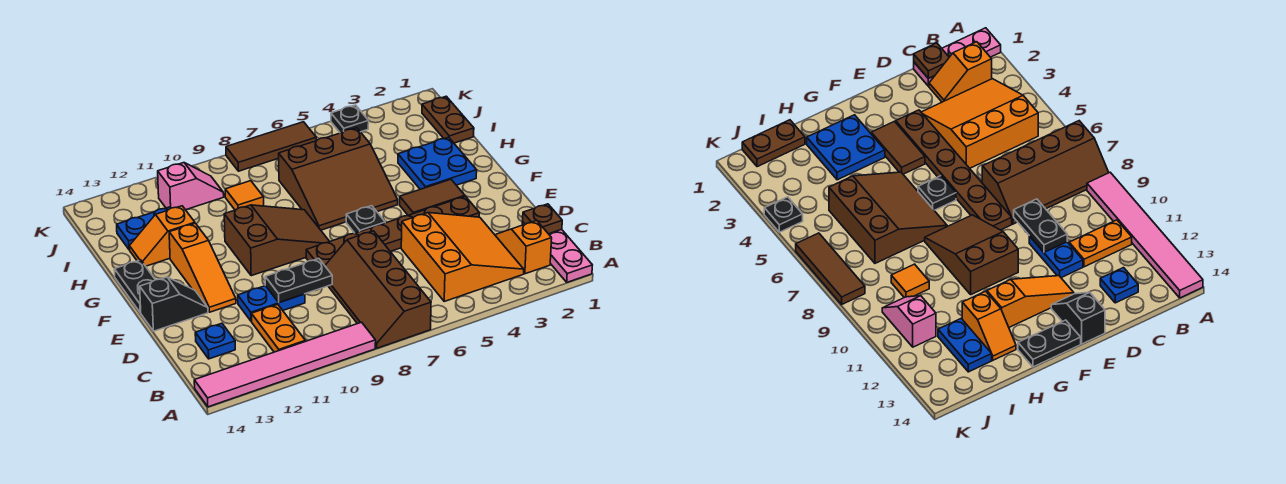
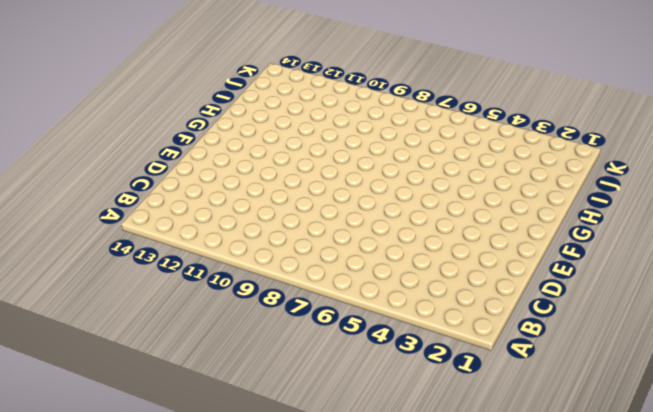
none -> pink plate A1:C1 level 1
none -> brown slope A7:D8 level 1 top 7
none -> pink tile A9:A14 level 1

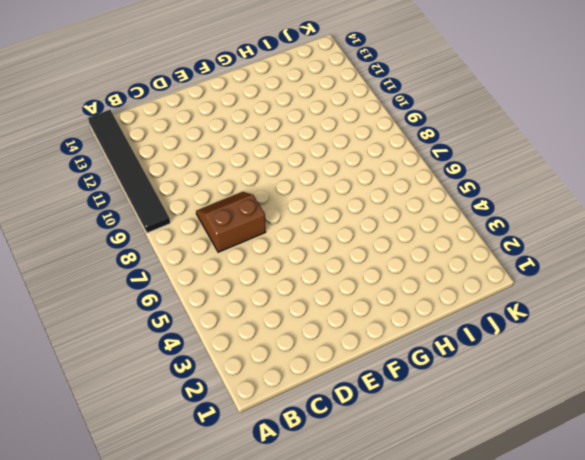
black tile A9:A14 level 1 -> pink tile A9:A14 level 1
brown slope C7:D8 level 1 top 7 -> brown slope A7:D8 level 1 top 7
none -> pink plate A1:C1 level 1
none -> orange slope B2:C2 level 1 top B
none -> orange slope B3:D5 level 1 top 5

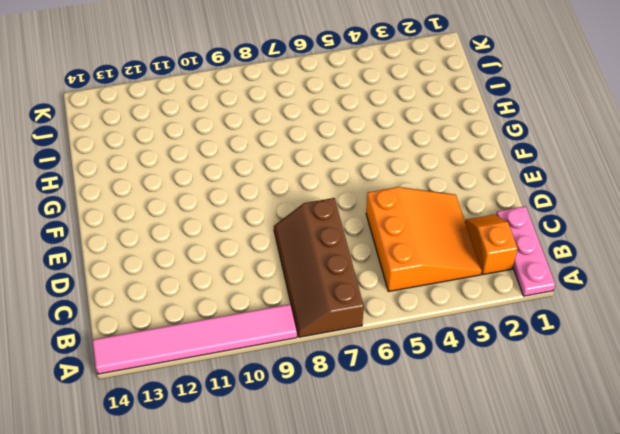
none -> orange plate B11:C11 level 1
none -> blue plate C13 level 1
none -> blue plate D10:D11 level 1

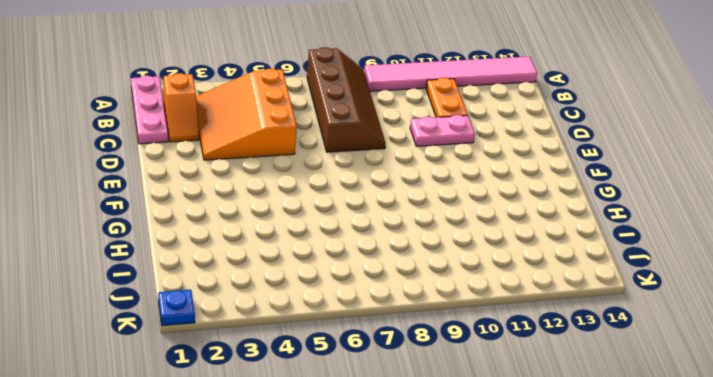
pink plate D10:D11 level 1 -> blue plate D10:D11 level 1
blue plate K1 level 1 -> blue plate C13 level 1
none -> brown plate E3:E8 level 1
none -> orange slope E12:G12 level 1 top G
none -> black slope E13:E14 level 1 top 14

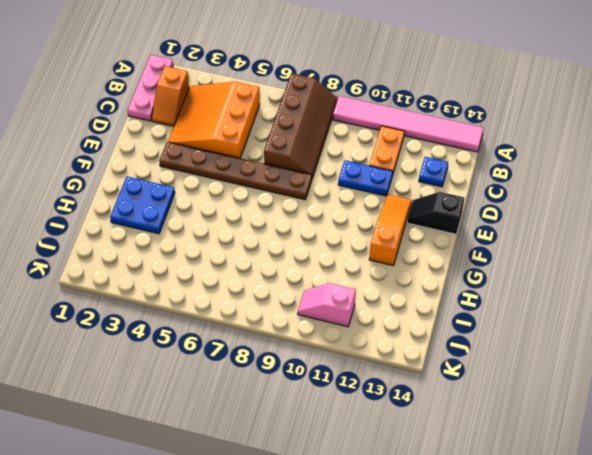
none -> brown tile F3:F4 level 1
none -> black plate F6 level 1
none -> brown slope F8:G10 level 1 top 10

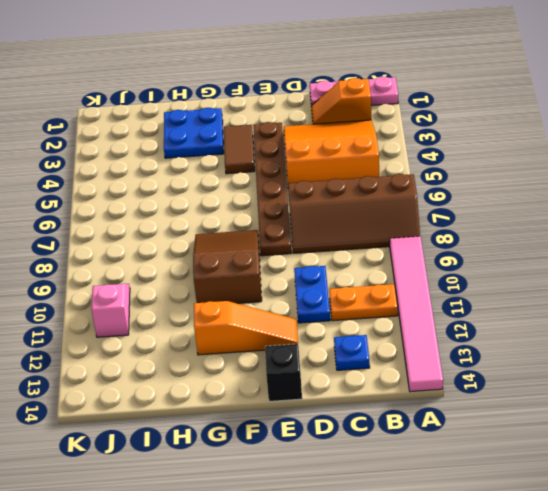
none -> black plate F6 level 1
none -> black plate F14:G14 level 1
none -> brown slope G5:I7 level 1 top I

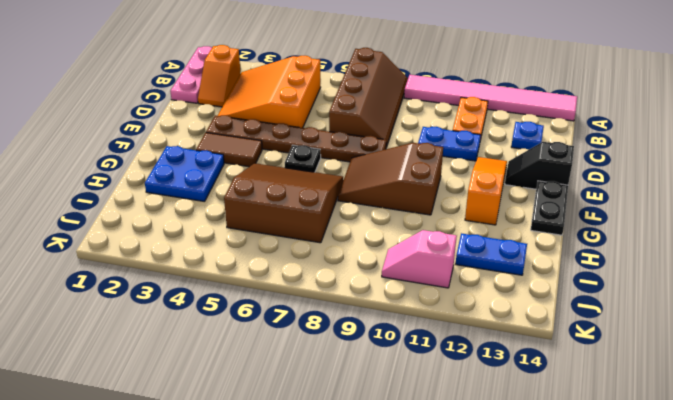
none -> orange slope H12:H13 level 1 top 12
none -> brown plate I1:J1 level 1
none -> orange tile I9 level 1

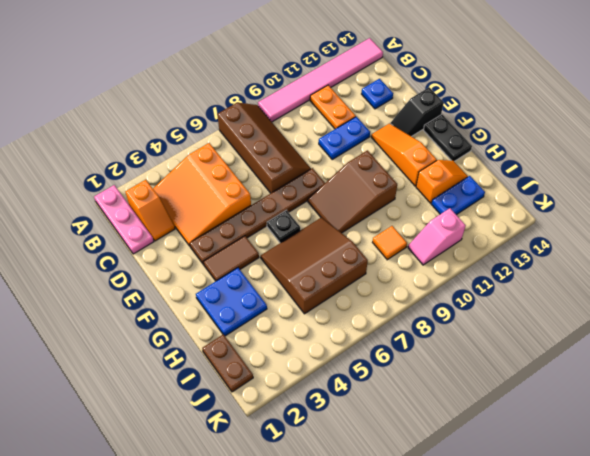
none -> black plate K4 level 1
none -> brown tile K6:K8 level 1
none -> brown plate C1 level 2

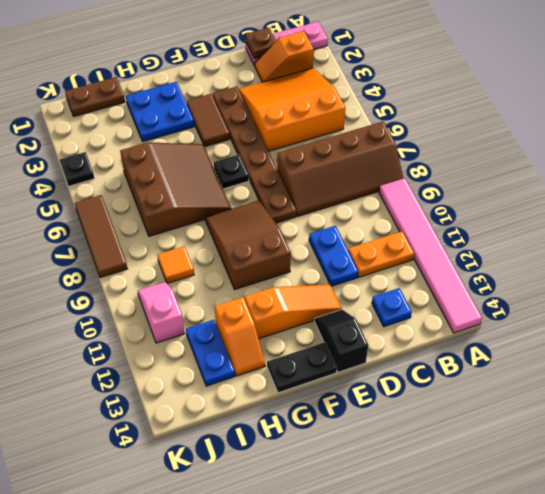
none -> black plate D9:D10 level 2

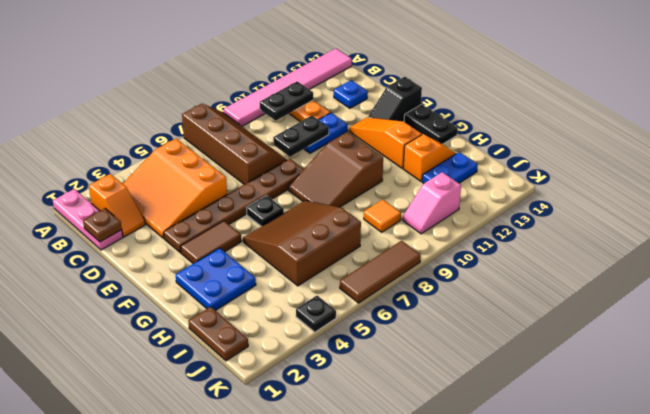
black plate B10:B11 level 2 -> none

